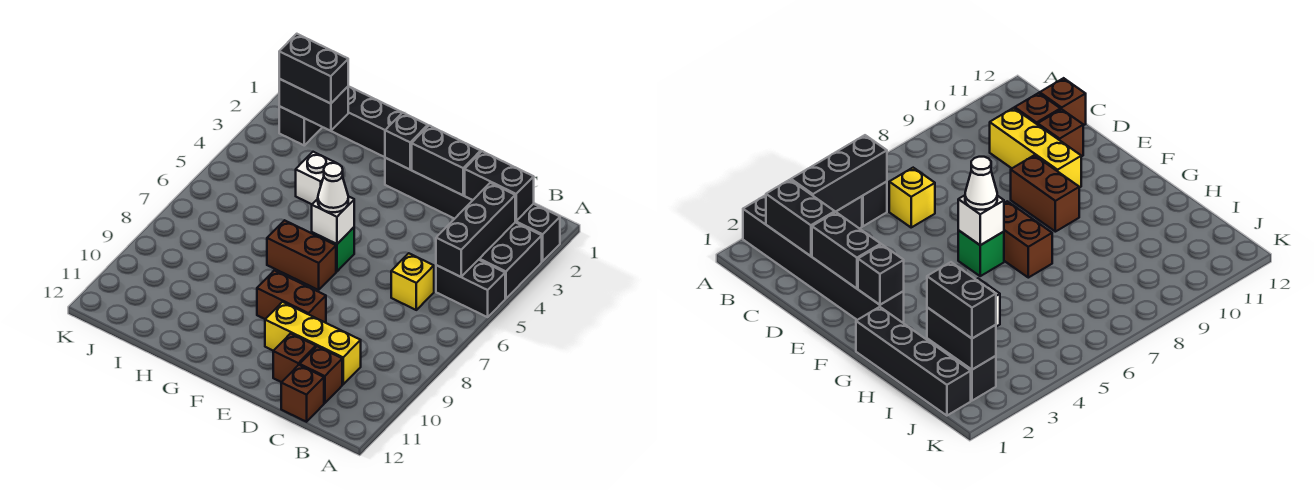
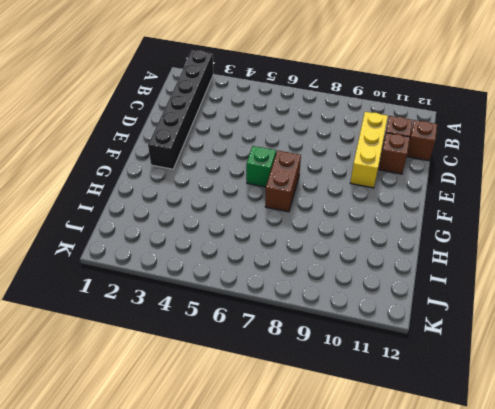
none -> black brick A3:B4 level 1
none -> black brick A5:B5 level 1
none -> yellow brick C6 level 1

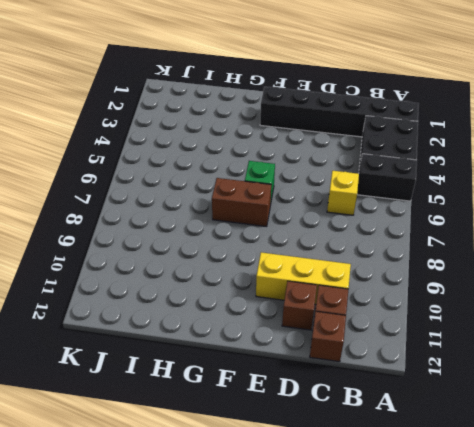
none -> brown brick E9:F9 level 1
none -> black brick G1:J1 level 1
none -> white brick H4 level 1

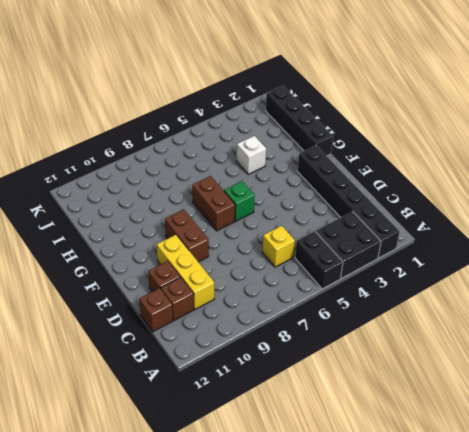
none -> black brick J2 level 1
none -> black brick B2:C2 level 2
none -> black brick B3:B5 level 2

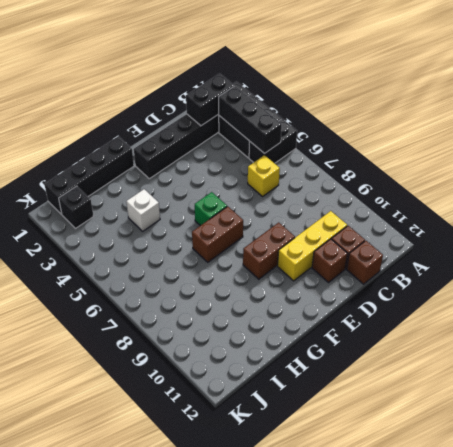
none -> black brick D2:E2 level 2
none -> black brick F2 level 2
none -> white brick F6 level 2

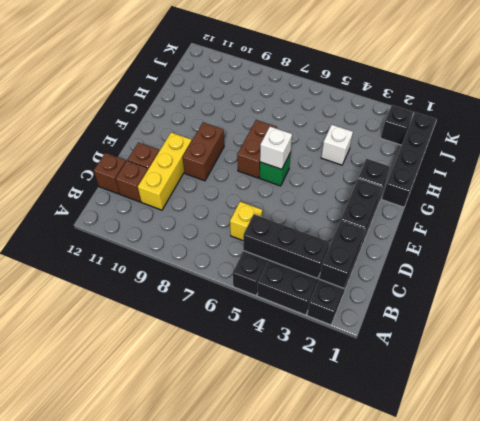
none -> black brick I2:J2 level 2
none -> white cone F6 level 3
none -> black brick I2:J2 level 3

